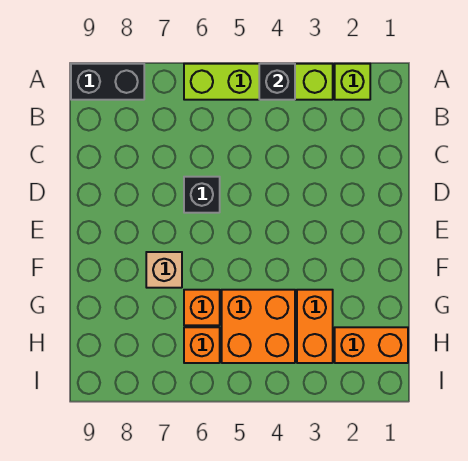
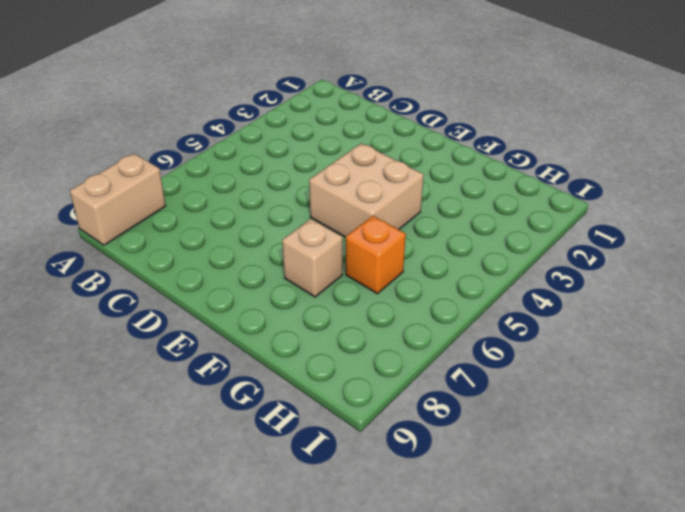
tan brick A8:A9 level 1 -> black brick A8:A9 level 1
tan brick E4:F5 level 1 -> none
none -> lime brick A2 level 1
none -> lime brick A3:A6 level 1

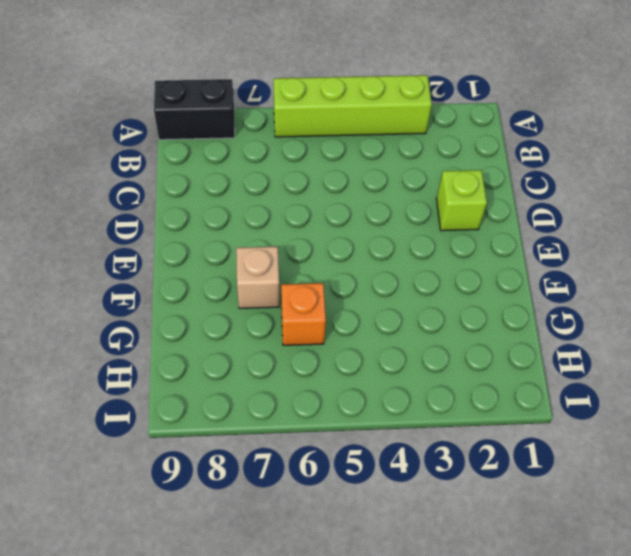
lime brick D2 level 1 -> lime brick A2 level 1
none -> black brick D6 level 1
none -> orange brick G3:H3 level 1

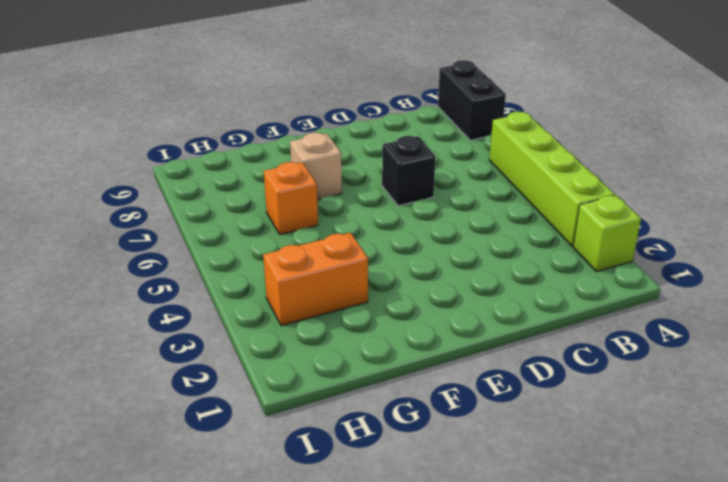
none -> orange brick G4:H5 level 1
none -> orange brick H1:H2 level 1

